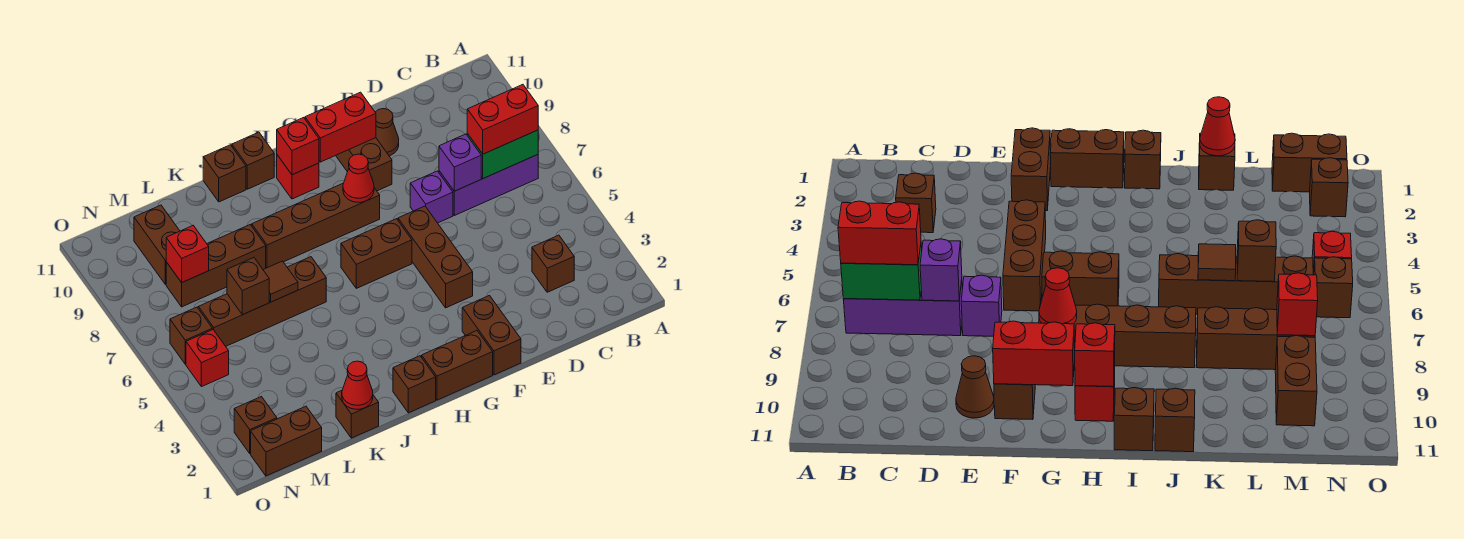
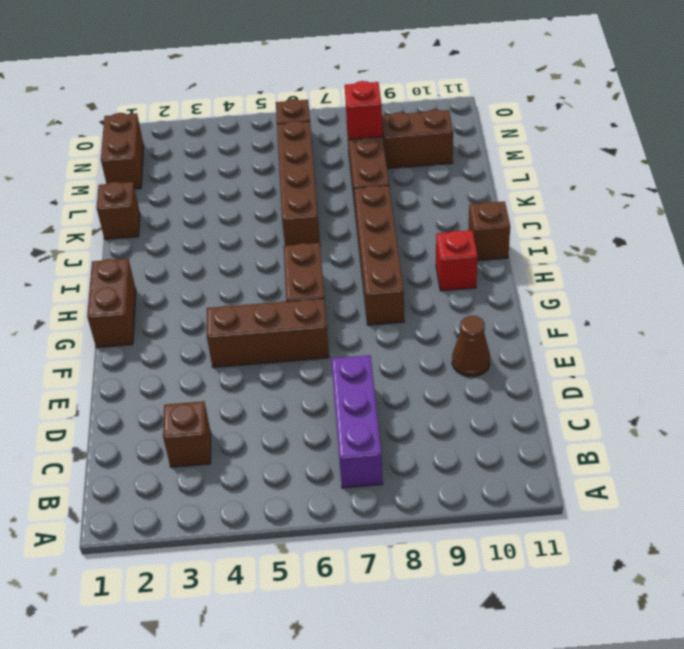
none -> purple brick E7 level 1
none -> brown brick F1:F2 level 1
none -> brown brick F9:F10 level 1
none -> brown brick I1 level 1

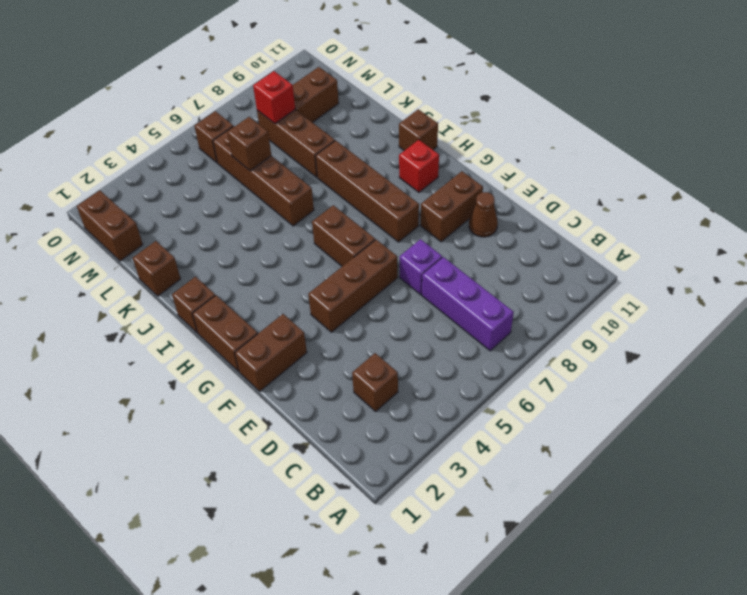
none -> brown brick J11 level 1
none -> brown brick N2 level 1
none -> red brick N5 level 1
none -> green brick B7:C7 level 2

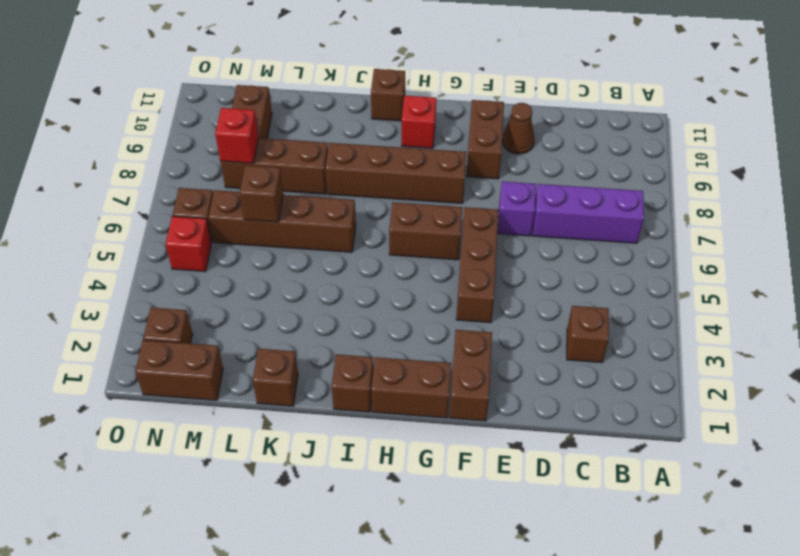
none -> brown brick J11 level 1
none -> green brick B7:C7 level 2
none -> purple brick D7 level 2
none -> red brick F10:G10 level 2

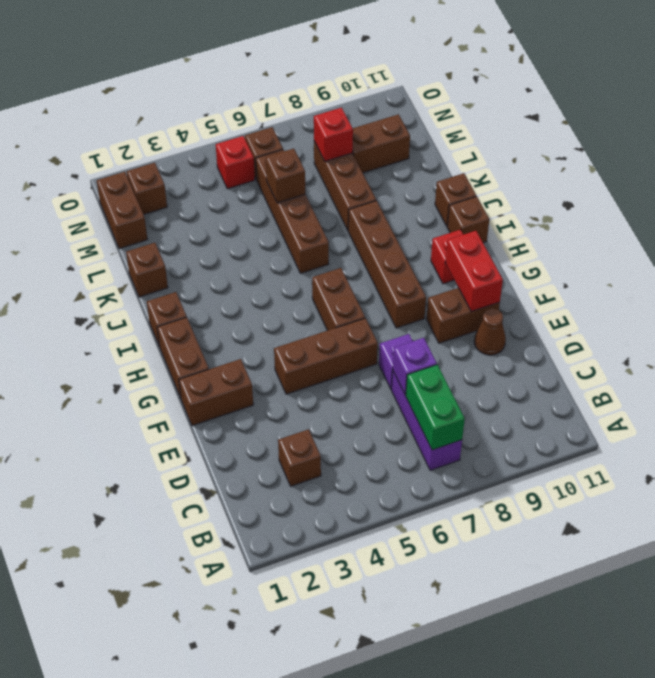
none -> red cone G8 level 2
none -> red brick H10 level 2
none -> red cone K1 level 2
none -> brown tile K6 level 2

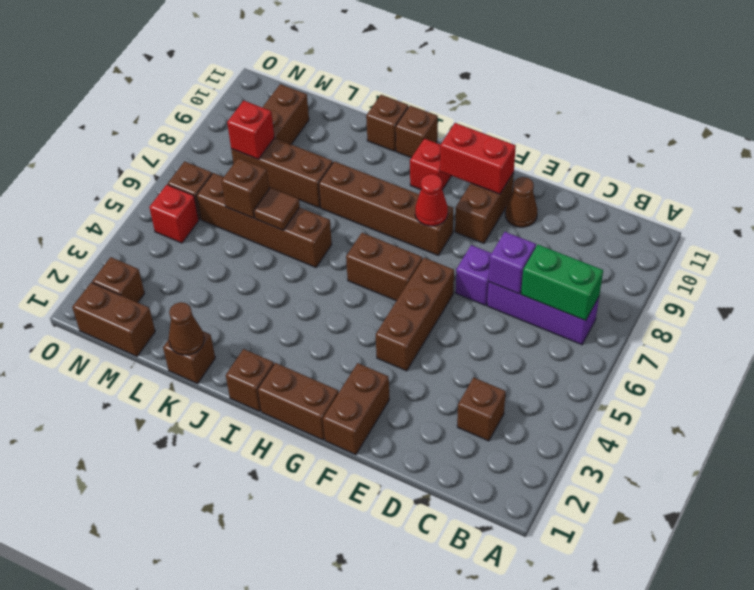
brown cone K1 level 2 -> red cone K1 level 2
none -> red brick H10 level 2
none -> red brick B7:C7 level 3

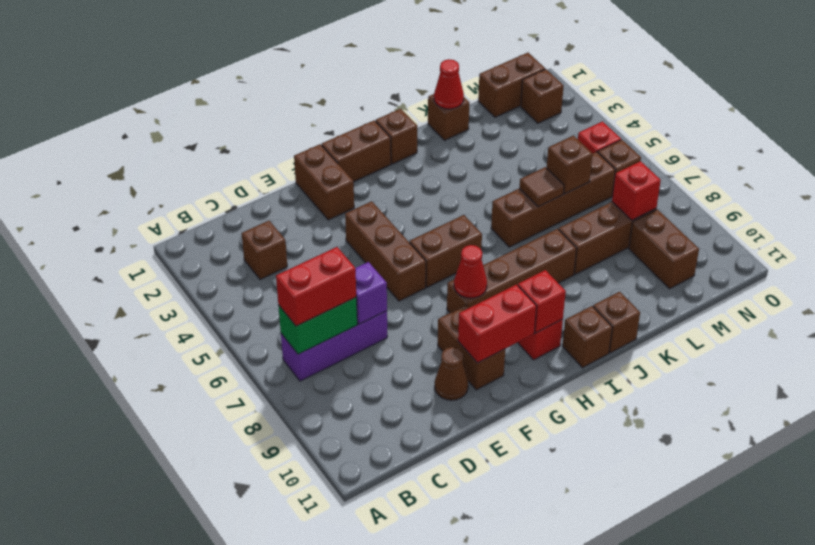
none -> purple brick E7 level 1

